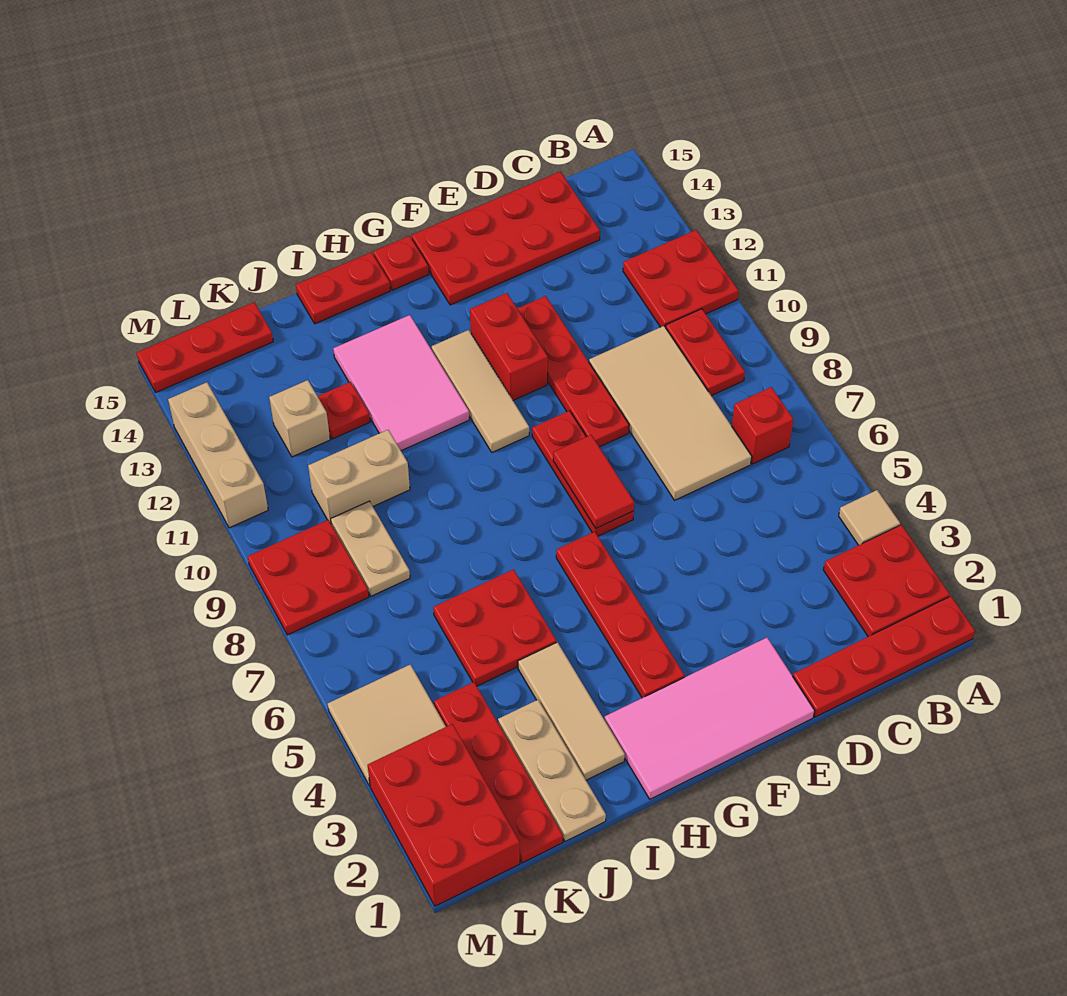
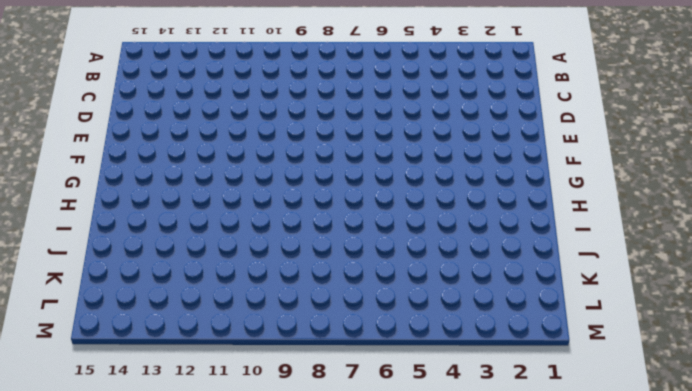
none -> red plate A1:D1 level 1
none -> red plate A2:B3 level 1
none -> tan tile A4 level 1
none -> red plate A11:B12 level 1

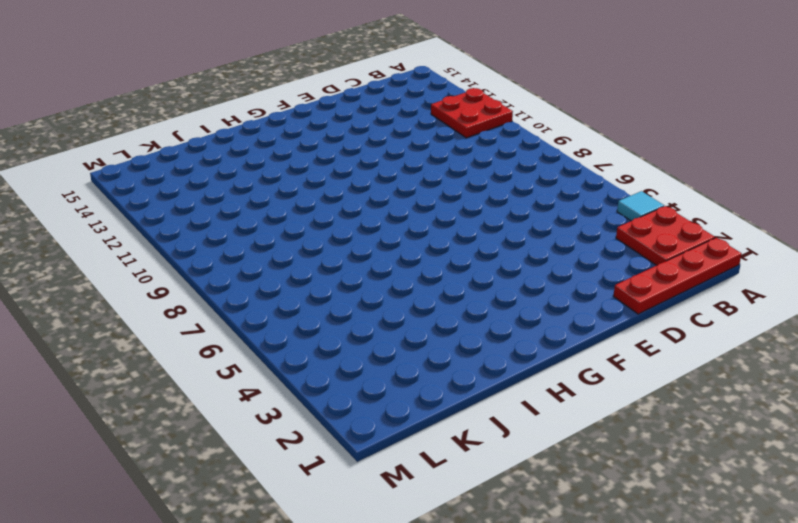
cyan tile A4 level 1 -> tan tile A4 level 1
none -> red brick B7 level 1
none -> red plate B9:B10 level 1
none -> tan tile C7:D10 level 1
none -> red plate C14:F15 level 1

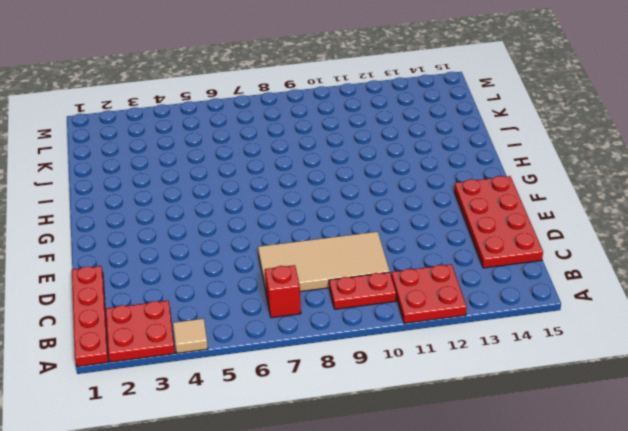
none -> pink tile E1:H2 level 1
none -> red plate E9:E12 level 1
none -> red plate F7:F9 level 1
none -> red brick F11:F12 level 1

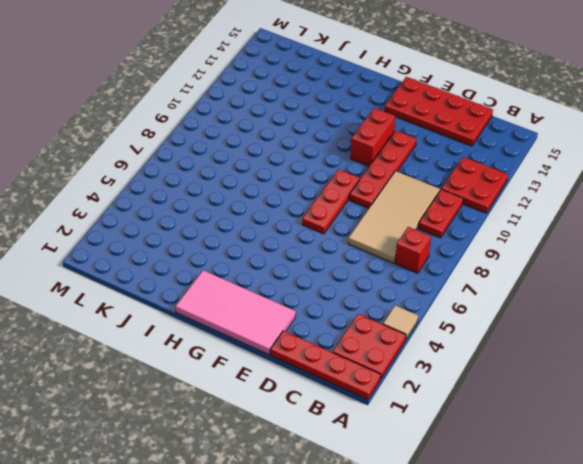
none -> red plate G3:G6 level 1
none -> tan tile G10:G12 level 1
none -> red plate G15 level 1
none -> pink tile H11:I13 level 1

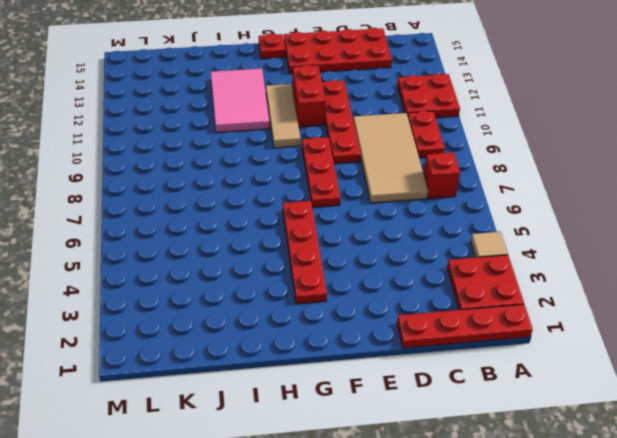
none -> pink tile E1:H2 level 1
none -> red plate H15:I15 level 1
none -> tan tile I2:I4 level 1
none -> red plate I5:J6 level 1

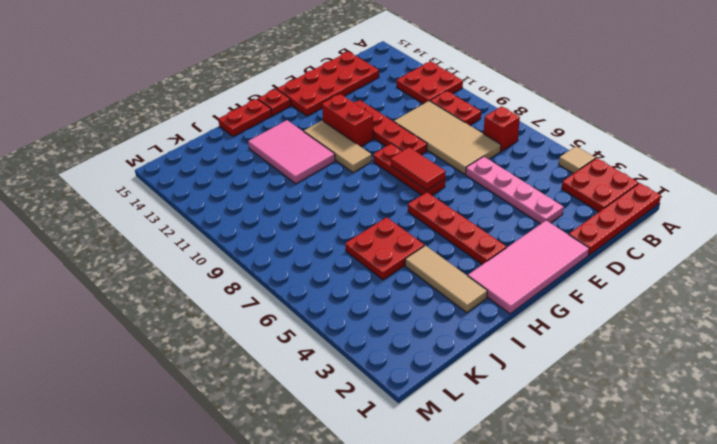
pink plate D3:D6 level 1 -> none
none -> tan plate J1:J3 level 1
none -> tan brick J10:K10 level 1
none -> red plate J12 level 1
none -> red plate K1:K4 level 1

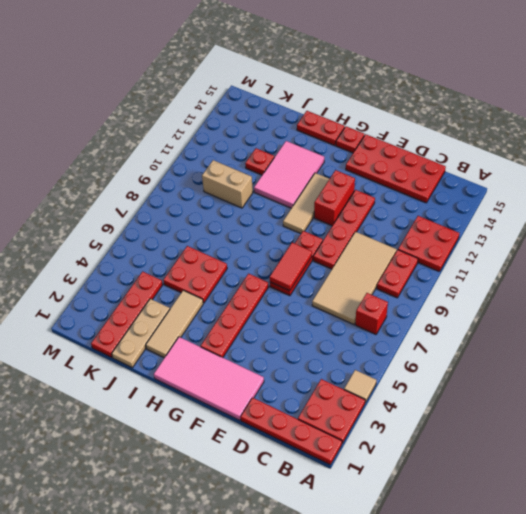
none -> tan plate K8:K9 level 1
none -> tan brick K12 level 1
none -> red plate K15:M15 level 1
none -> red brick L1:M3 level 1

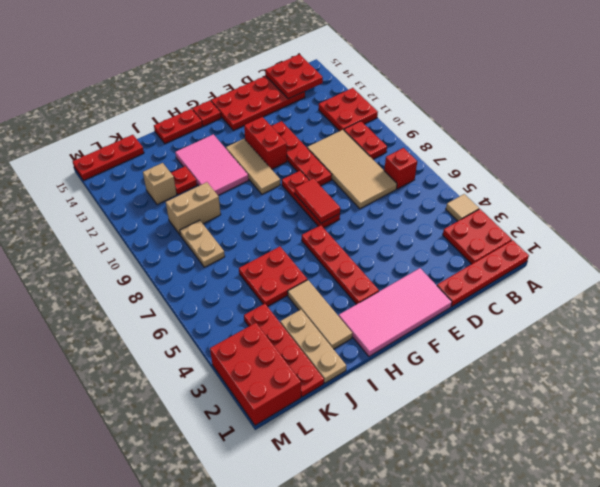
red plate B14:C15 level 2 -> red plate L8:M9 level 1
none -> tan tile L4:M5 level 1
none -> tan brick M11:M13 level 1

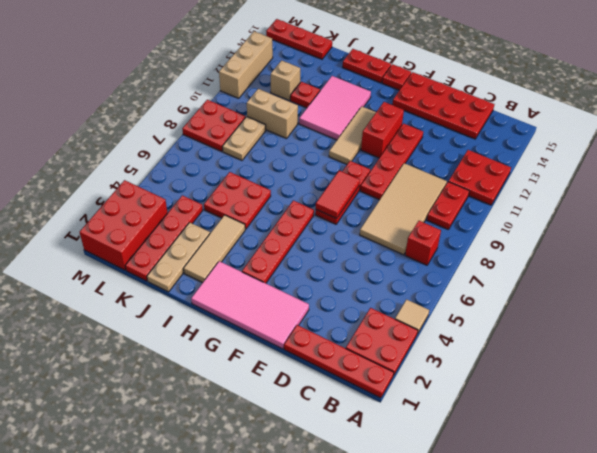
none -> tan tile L4:M5 level 1

